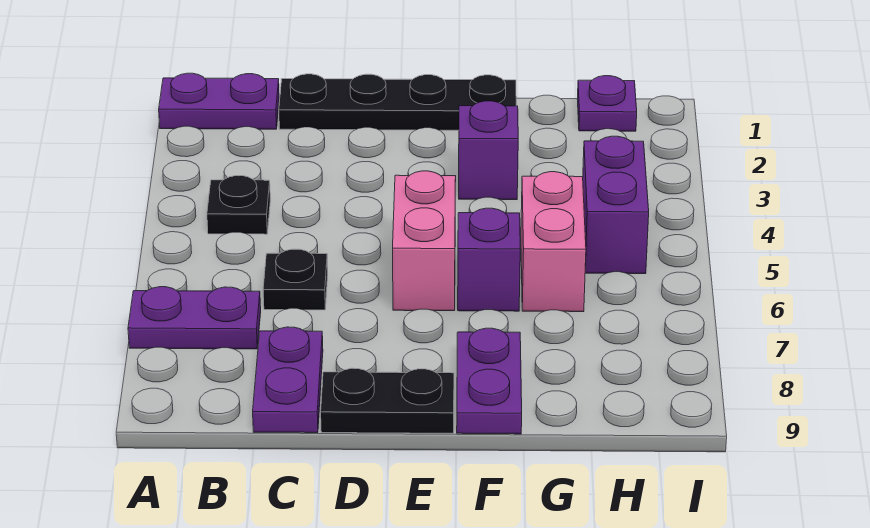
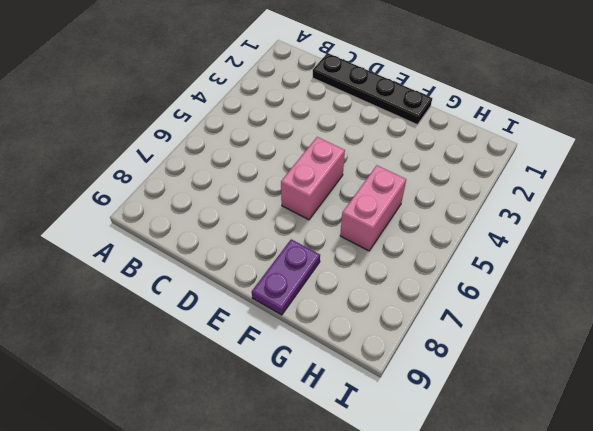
none -> purple plate A1:B1 level 1
none -> purple plate A7:B7 level 1
none -> black plate B4 level 1

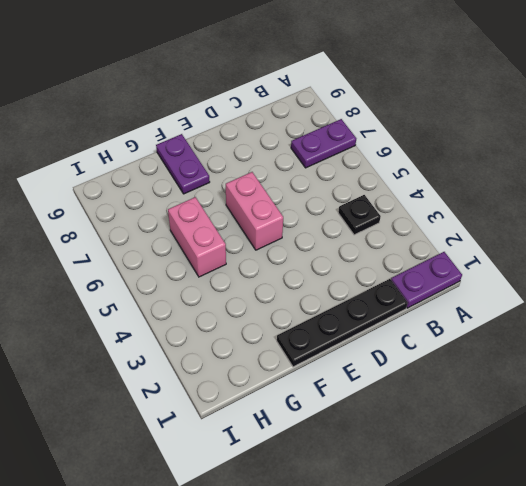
none -> black plate C6 level 1
none -> purple plate C8:C9 level 1
none -> black plate D9:E9 level 1

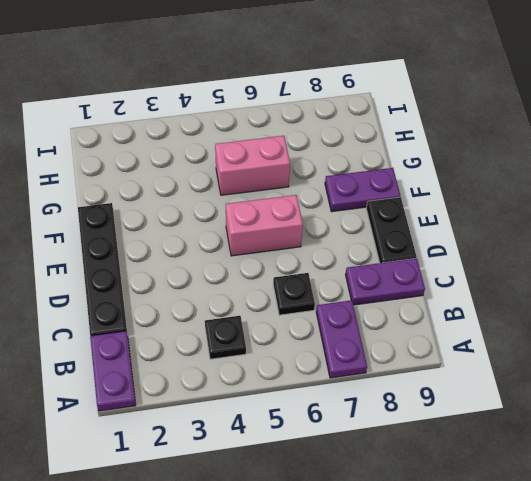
none -> purple brick F3 level 1
none -> purple brick F6 level 1
none -> purple plate H1 level 1

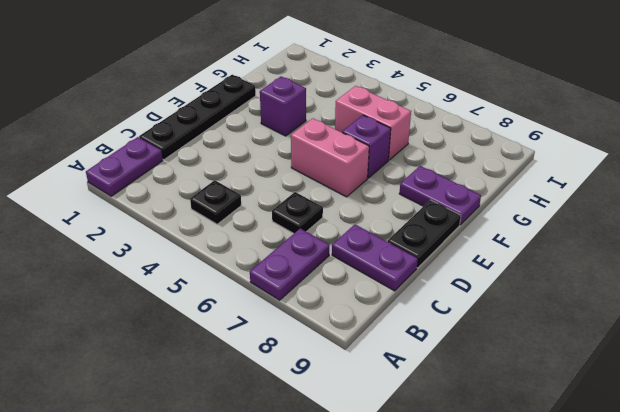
none -> purple plate H1 level 1
none -> purple brick H4:H5 level 1

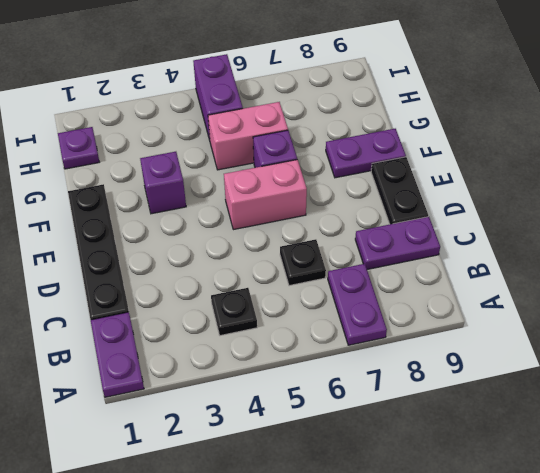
purple brick H5:I5 level 1 -> purple brick H4:H5 level 1

